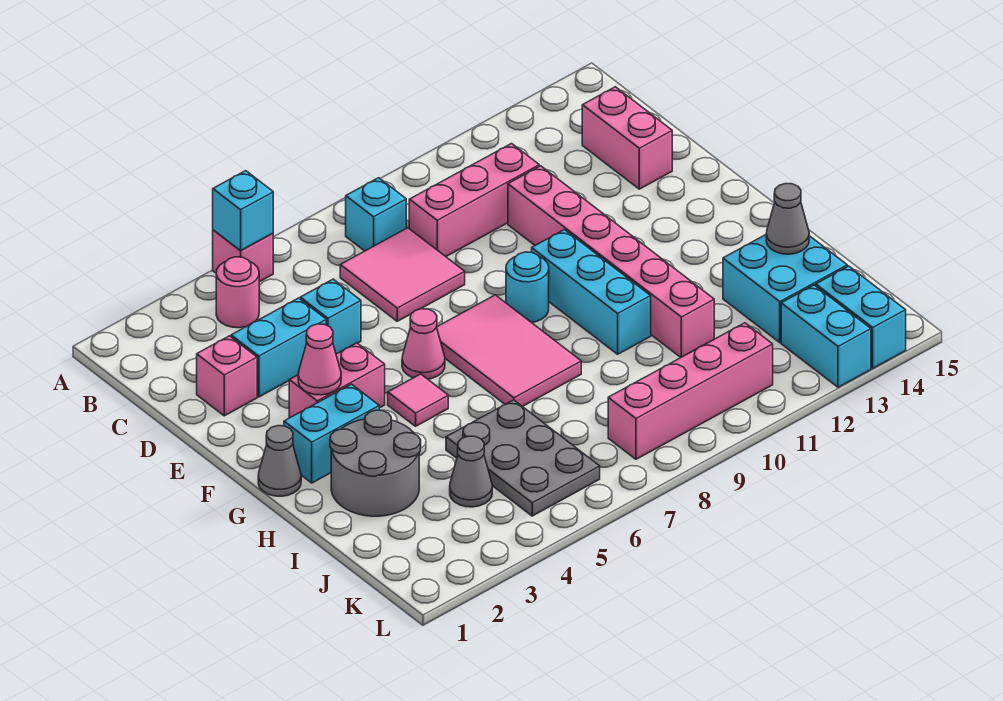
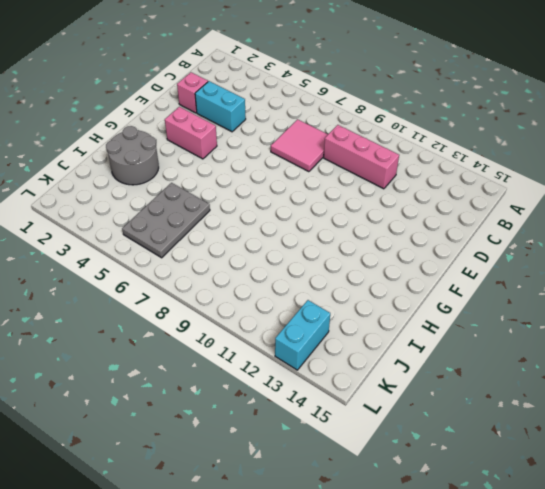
none -> pink brick A5 level 1
none -> pink round brick B4 level 1
none -> cyan brick B8 level 1

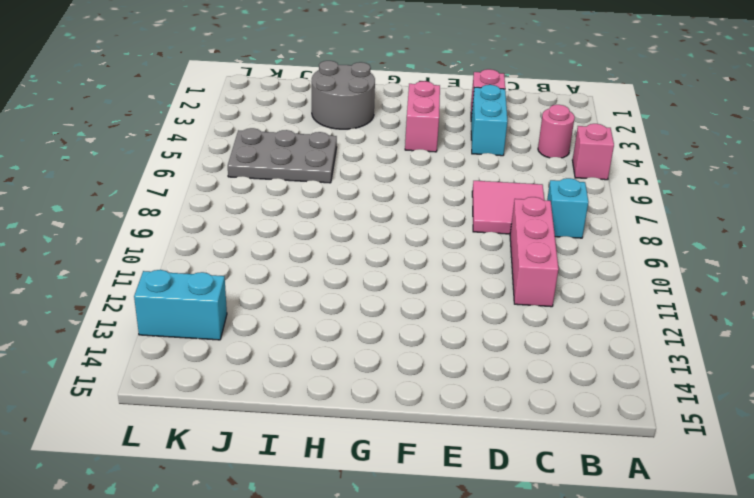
none -> pink brick C14:D14 level 1
none -> cyan brick D5 level 1
none -> pink brick D11:I11 level 1

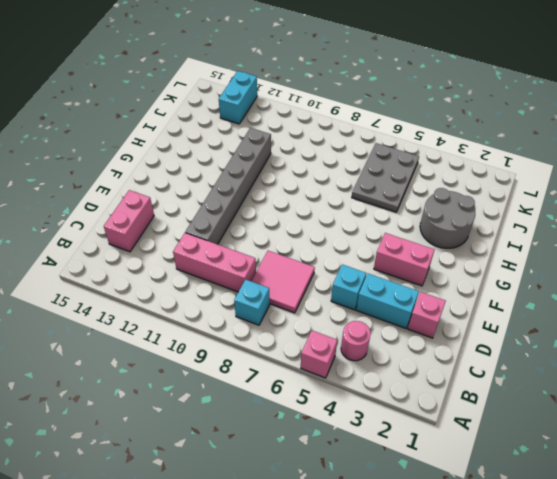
grey brick D11:I11 level 1 -> pink brick D11:I11 level 1
none -> pink cone F6 level 1
none -> pink tile F7:H8 level 1
none -> cyan round brick F9 level 1

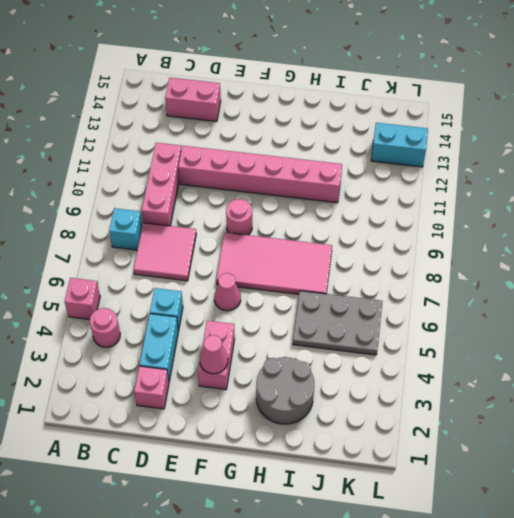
pink tile F7:I8 level 1 -> pink tile F7:H8 level 1
pink round brick F9 level 1 -> cyan round brick F9 level 1
none -> cyan brick F10:H10 level 1
none -> grey cone G1 level 1
none -> cyan brick G2:G3 level 1

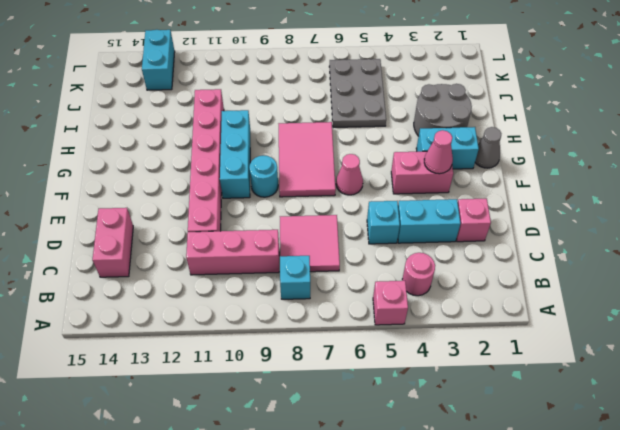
none -> pink tile G5 level 1
none -> cyan brick I13:J14 level 1
none -> grey cone J4 level 1

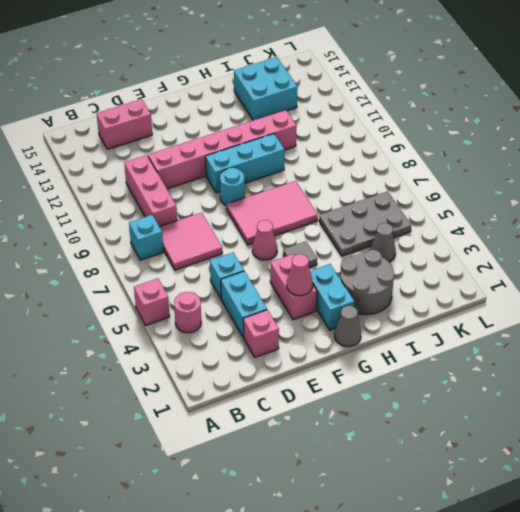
grey tile G5 level 1 -> pink tile G5 level 1
none -> pink brick K8:K11 level 1
none -> cyan brick K13:L13 level 1
none -> cyan brick K14:L14 level 1

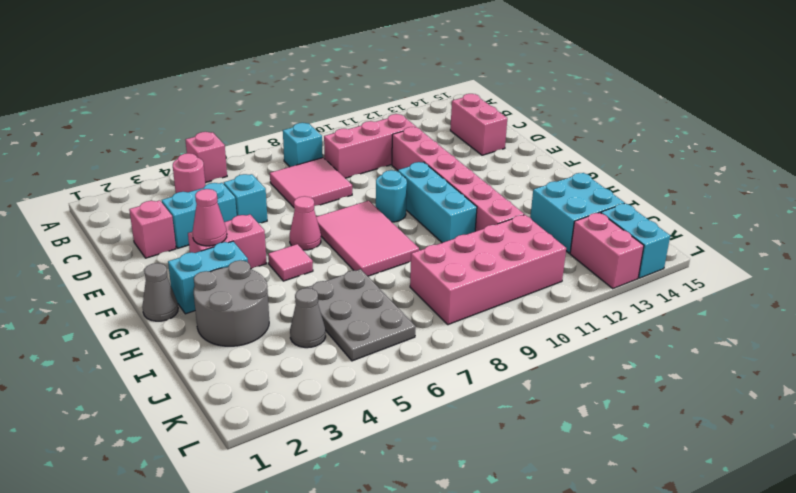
pink brick J8:K11 level 1 -> pink brick K8:K11 level 1
pink brick K13:L13 level 1 -> cyan brick K13:L13 level 1
none -> cyan brick A5 level 2
none -> grey cone I14 level 2

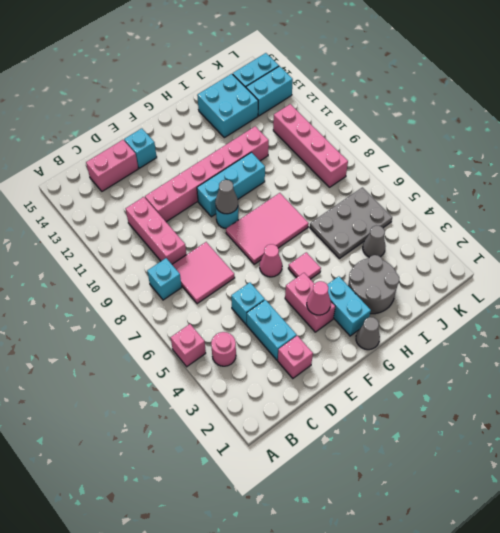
cyan brick E14 level 1 -> cyan brick A5 level 2
grey cone F9 level 2 -> grey cone I14 level 2

